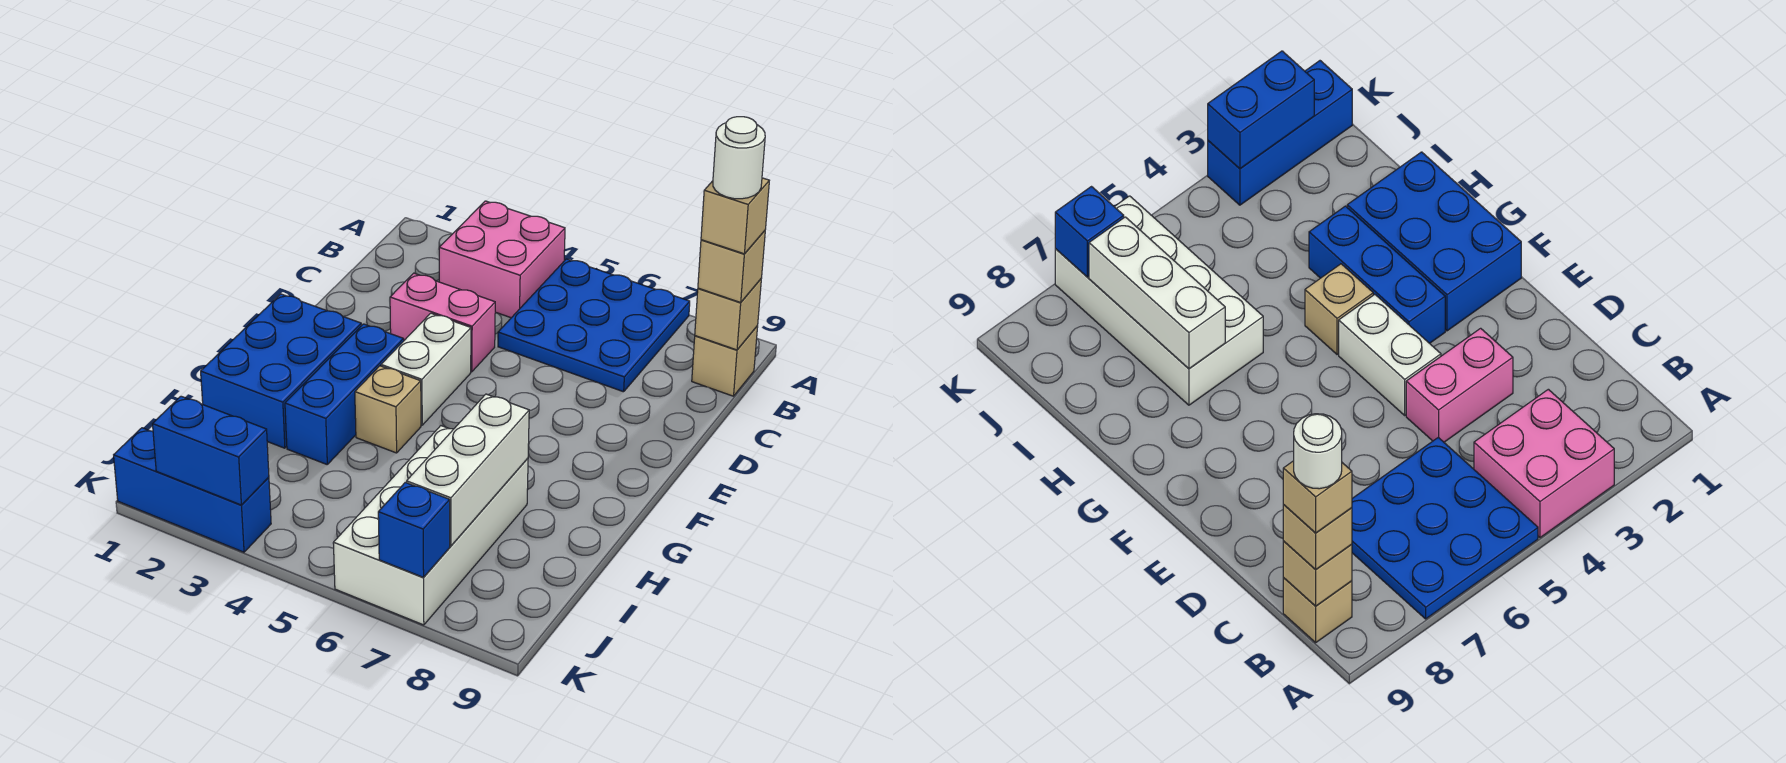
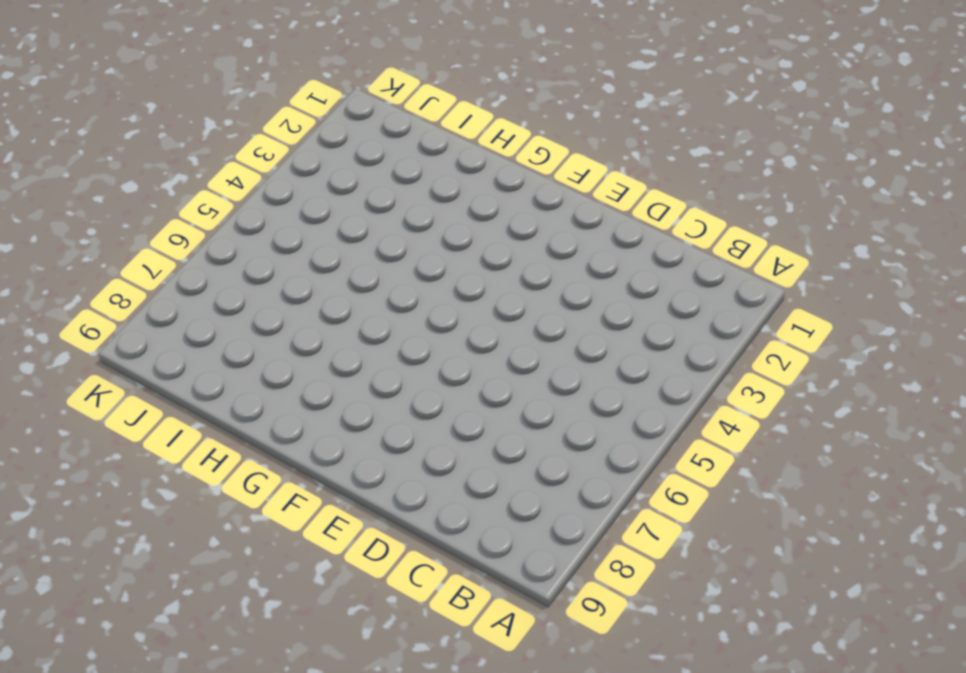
none -> pink brick A3:B4 level 1
none -> blue plate A5:C7 level 1
none -> tan brick B9 level 1

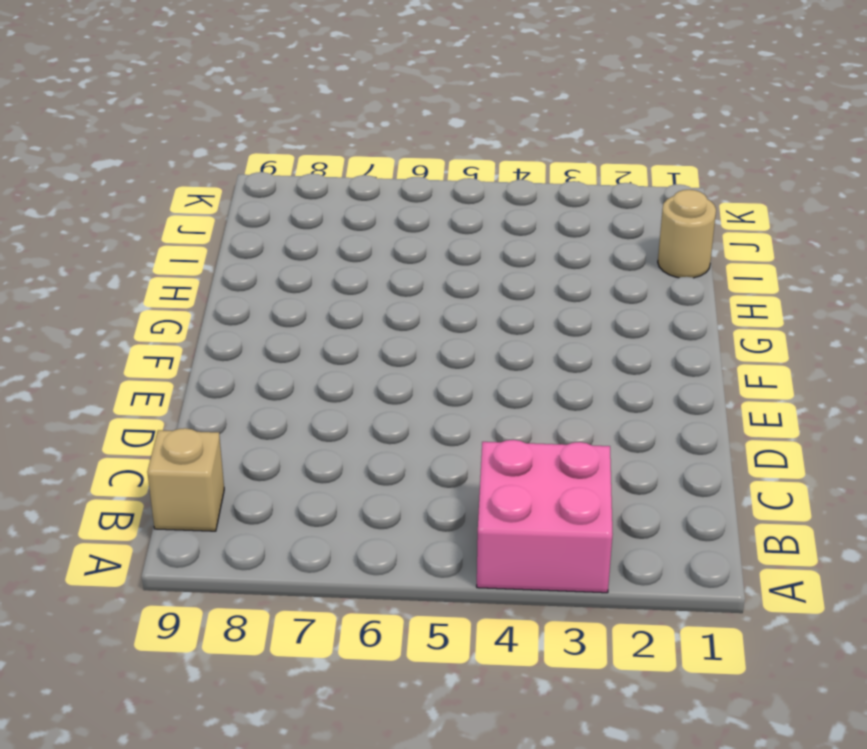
tan round brick I1 level 1 -> none
none -> blue plate A5:C7 level 1
none -> pink brick D3:D4 level 1
none -> white brick E4:F4 level 1

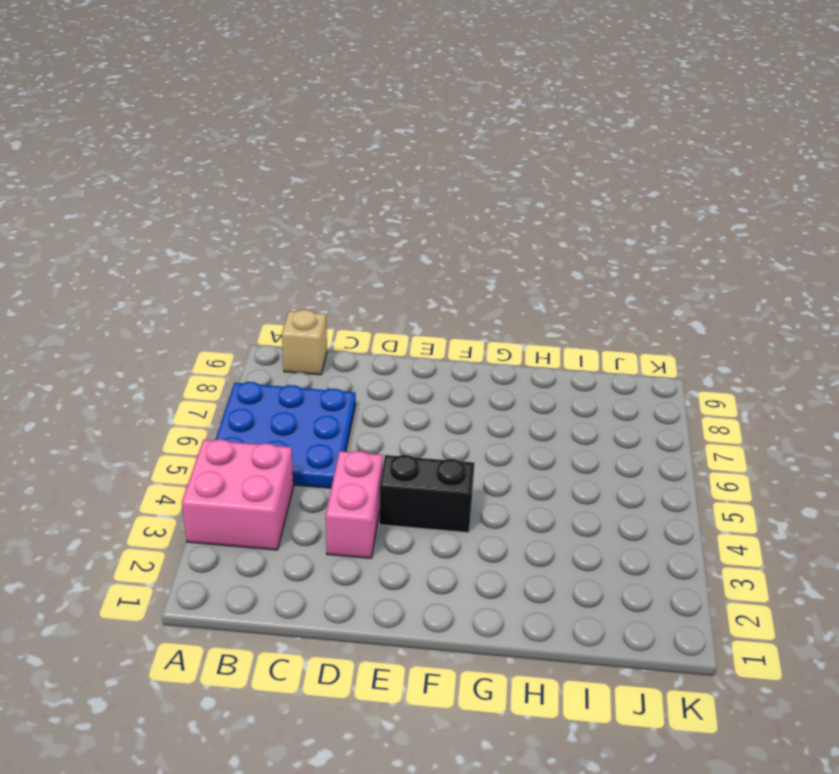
black brick E4:F4 level 1 -> white brick E4:F4 level 1
none -> blue brick F1:H2 level 1
none -> blue brick F3:H3 level 1
none -> tan brick G4 level 1

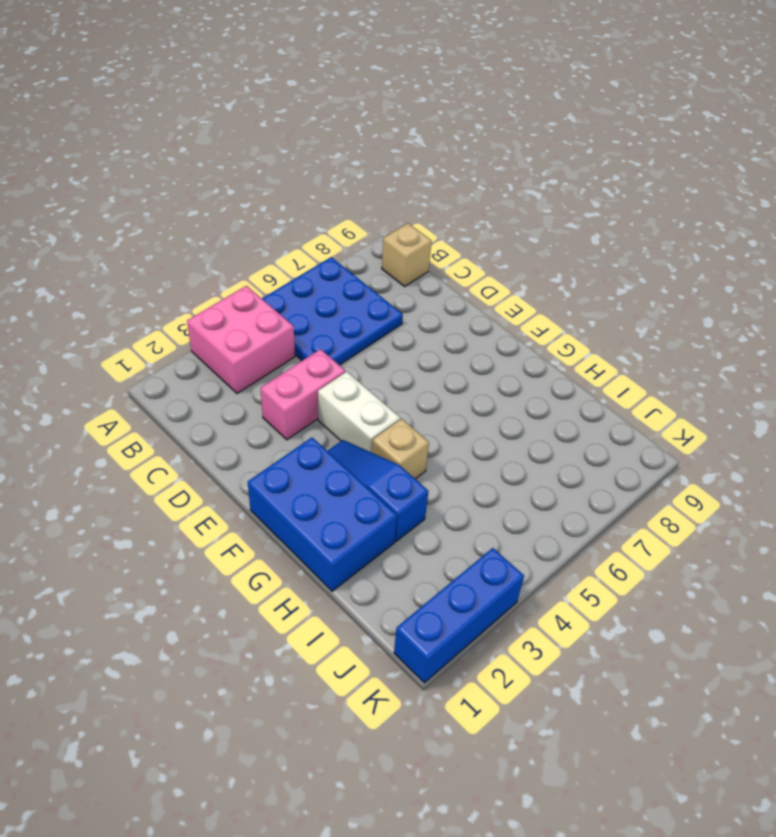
blue slope F3:H3 level 1 top H -> blue brick F3:H3 level 1
none -> white brick H6:K7 level 1
none -> tan brick B9 level 2
none -> white brick H7:J7 level 2

